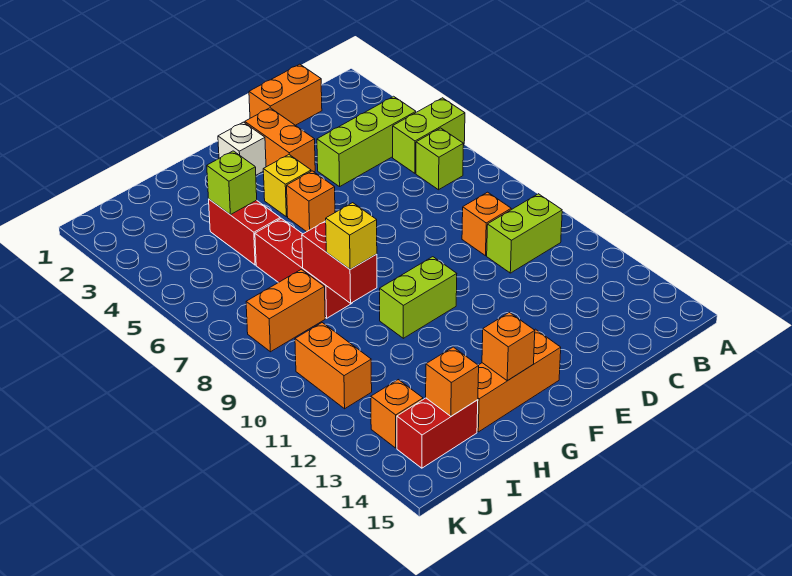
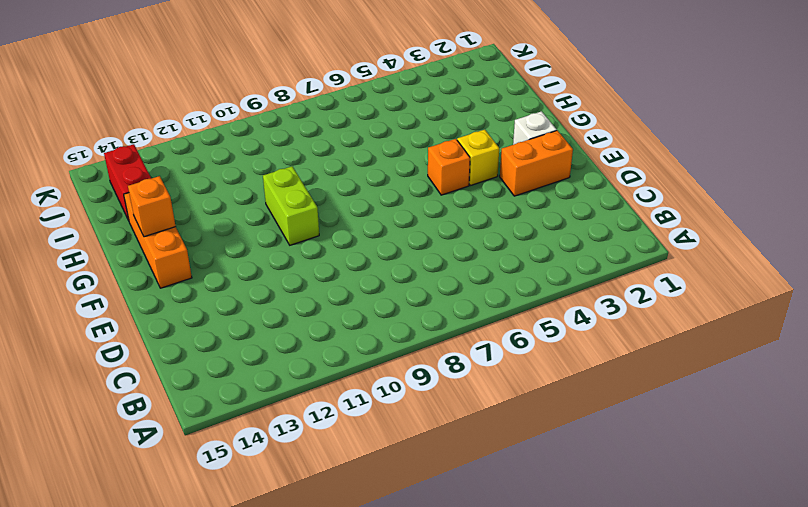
none -> lime brick A5:B5 level 1
none -> lime brick B4:D4 level 1
none -> lime brick B6 level 1

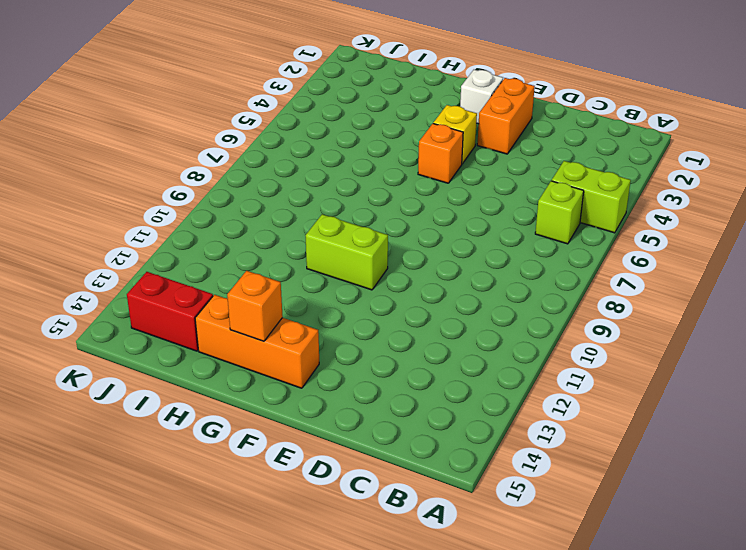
none -> lime brick B4:D4 level 1
none -> lime brick B10:C10 level 1
none -> orange brick C1:D1 level 1

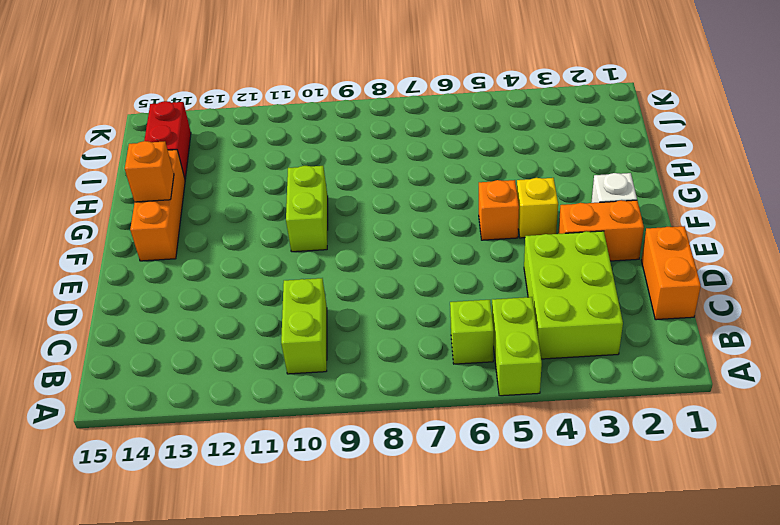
lime brick B3:D4 level 1 -> lime brick B4:D4 level 1
none -> orange brick C9 level 1
none -> red brick H4:H5 level 1
none -> red brick H6:H8 level 1

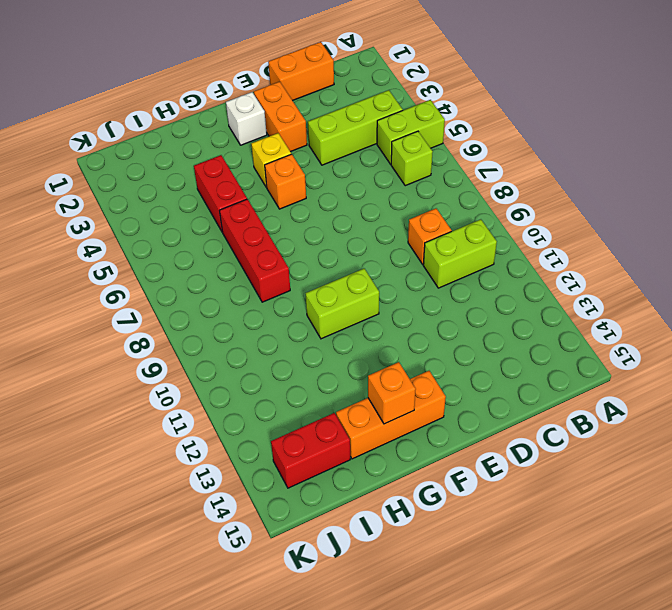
none -> orange brick I8:J8 level 1
none -> orange brick J10:J11 level 1
none -> orange brick J13 level 1

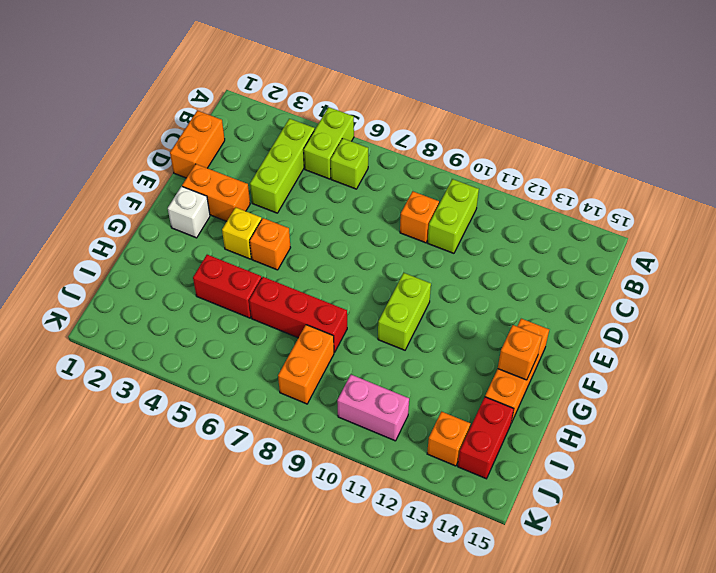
pink brick J10:J11 level 1 -> orange brick J10:J11 level 1
none -> lime brick H4 level 2
none -> red brick H8:H9 level 2
none -> orange brick I14 level 2

